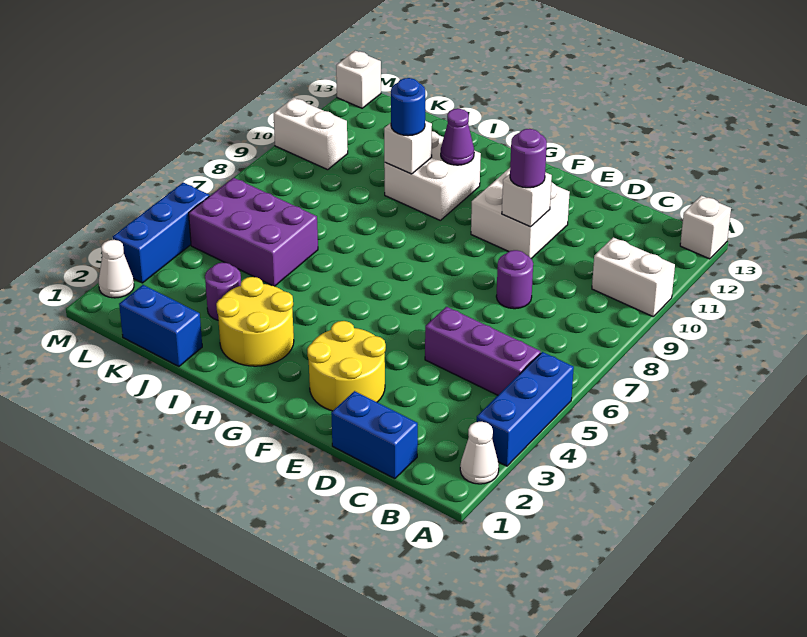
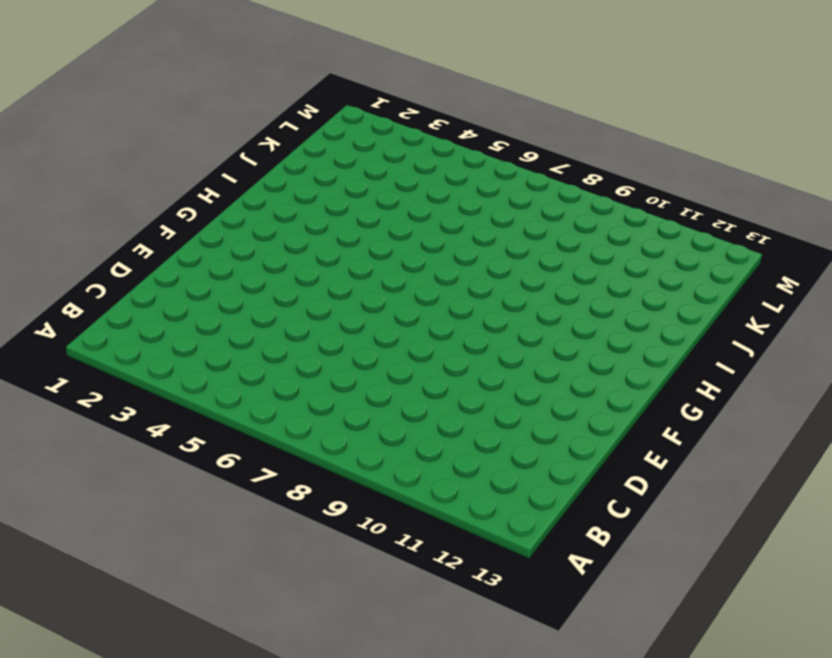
none -> white cone A2 level 1
none -> blue brick A3:A5 level 1
none -> white brick A10:B10 level 1

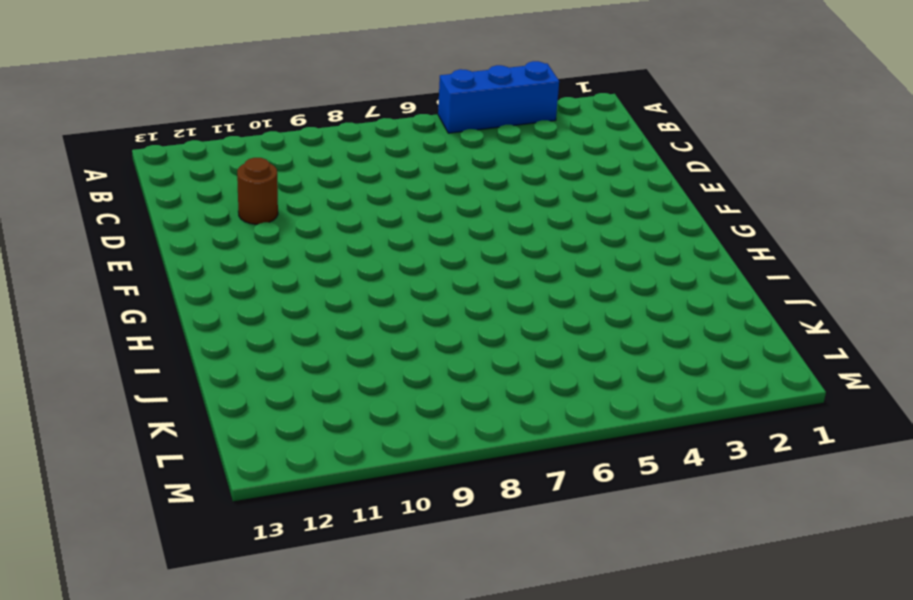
brown round brick D11 level 1 -> none
none -> white cone A2 level 1
none -> white brick A10:B10 level 1
none -> white brick A13 level 1

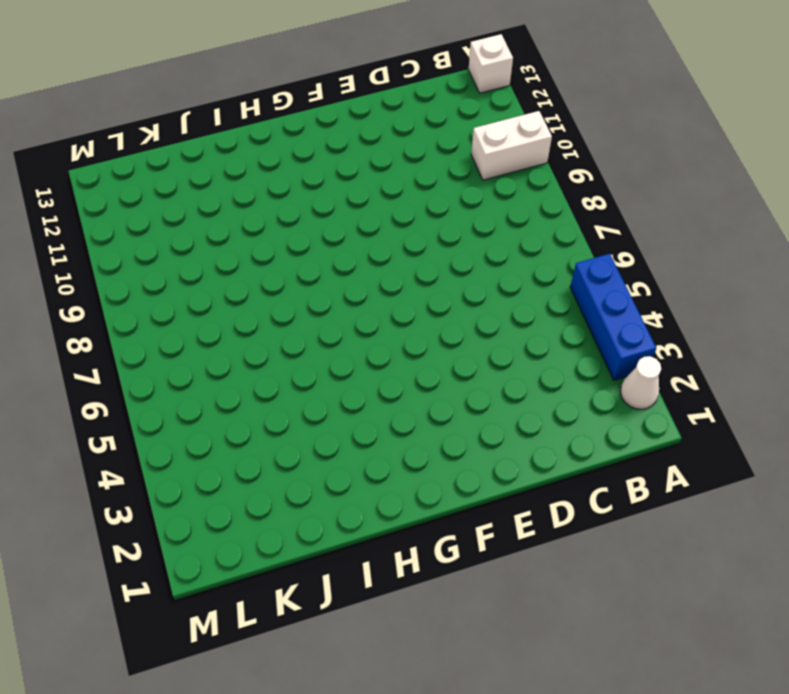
none -> purple brick B5:D5 level 1
none -> blue brick C1:D1 level 1
none -> purple round brick D8 level 1

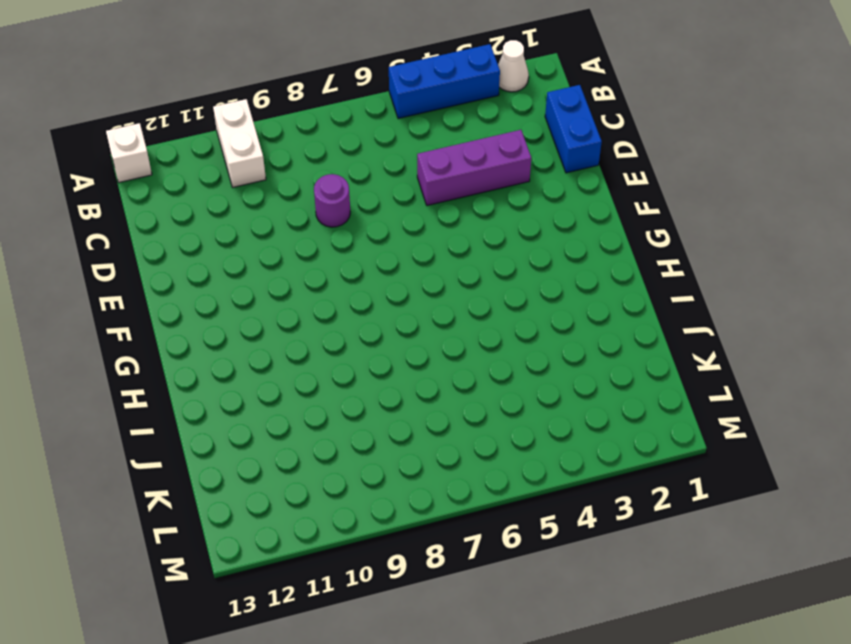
purple brick D3:D5 level 1 -> purple brick B5:D5 level 1
none -> yellow round brick E2:F3 level 1
none -> white brick E10:F11 level 1
none -> yellow round brick H2:I3 level 1

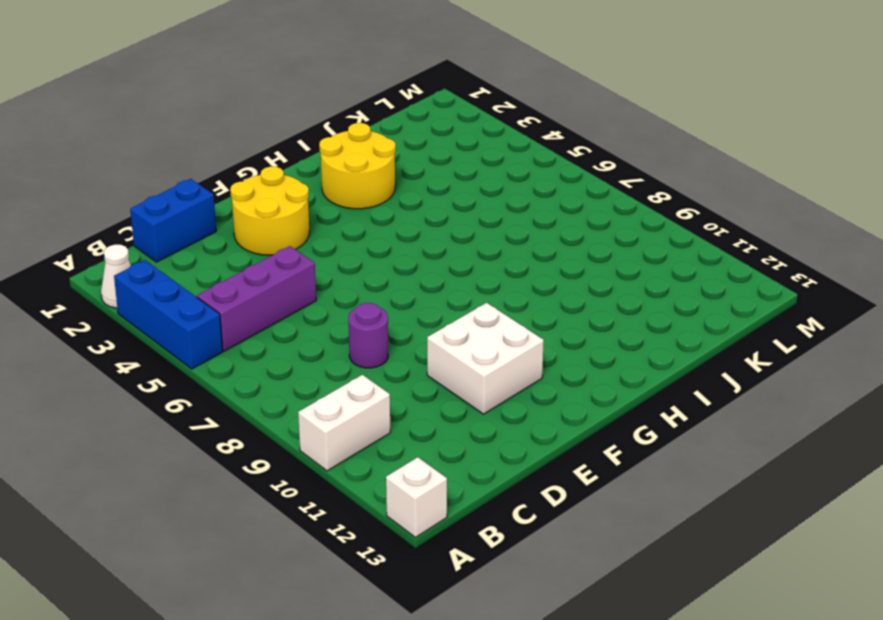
none -> white brick H10:I11 level 1
none -> blue brick J1:K1 level 1
none -> purple round brick J3 level 1

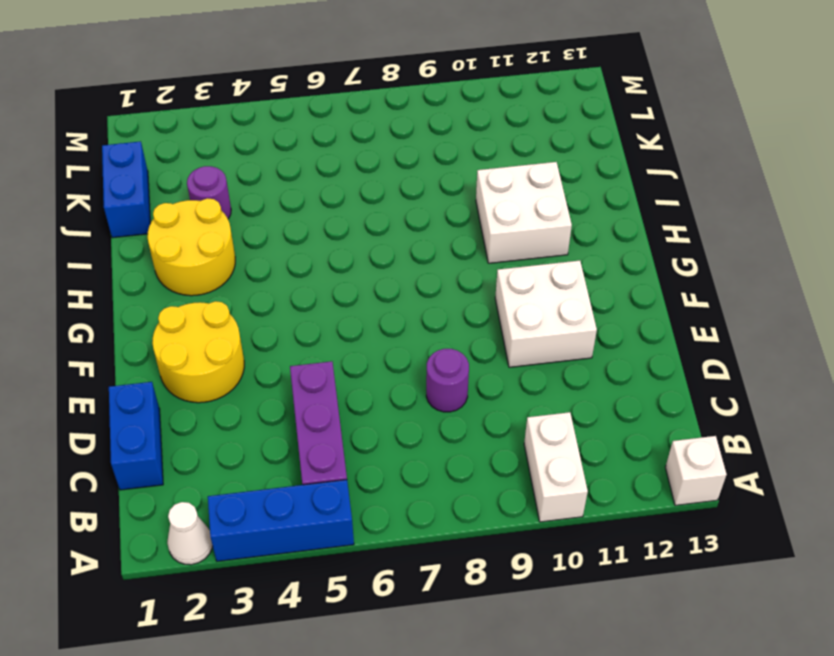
none -> purple brick J5:L6 level 1
none -> white brick L10:M10 level 1
none -> white cone M2 level 1

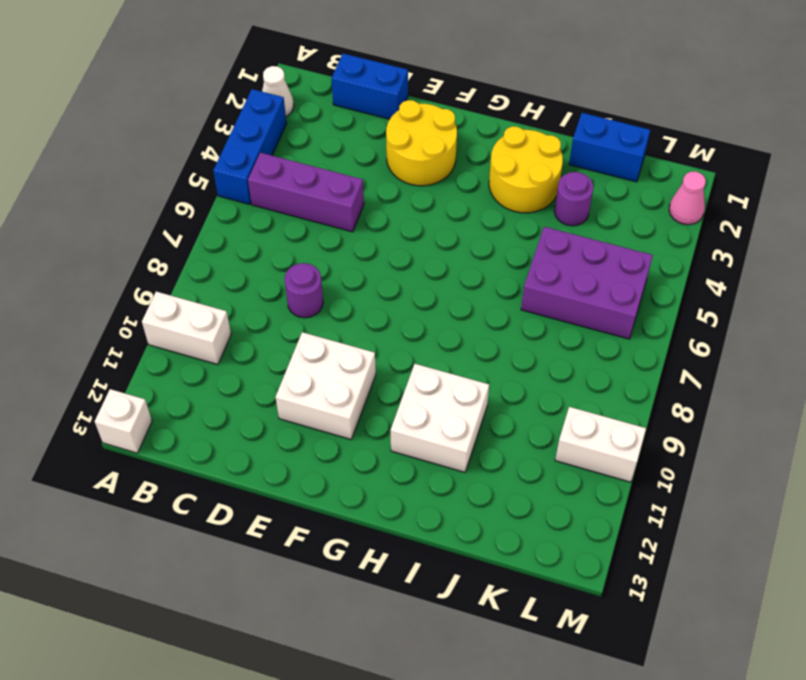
pink cone M2 level 1 -> white cone M2 level 1
none -> blue brick M3:M5 level 1
none -> white brick M13 level 1
none -> white brick E10 level 2

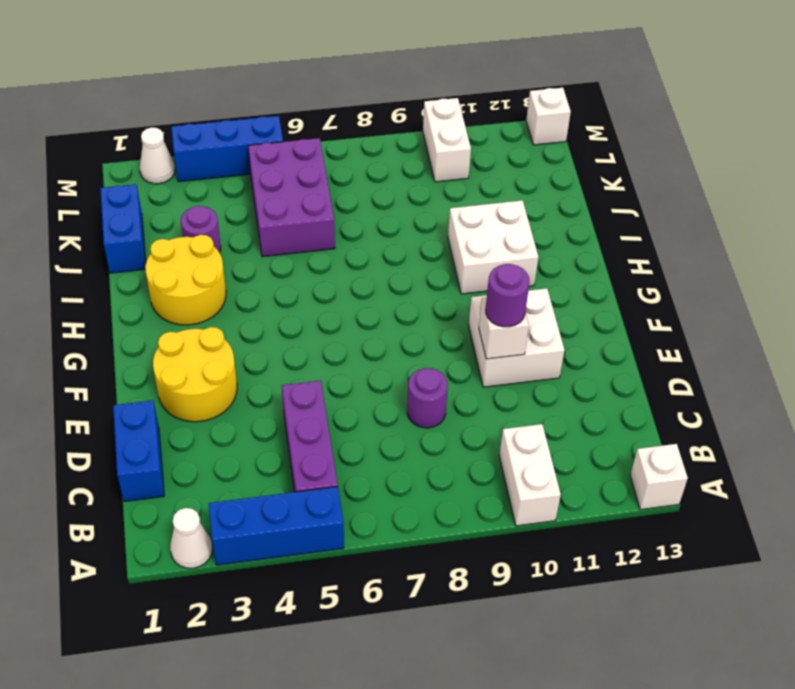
none -> purple cone H11 level 2
none -> white brick I10 level 2
none -> blue round brick I10 level 3

